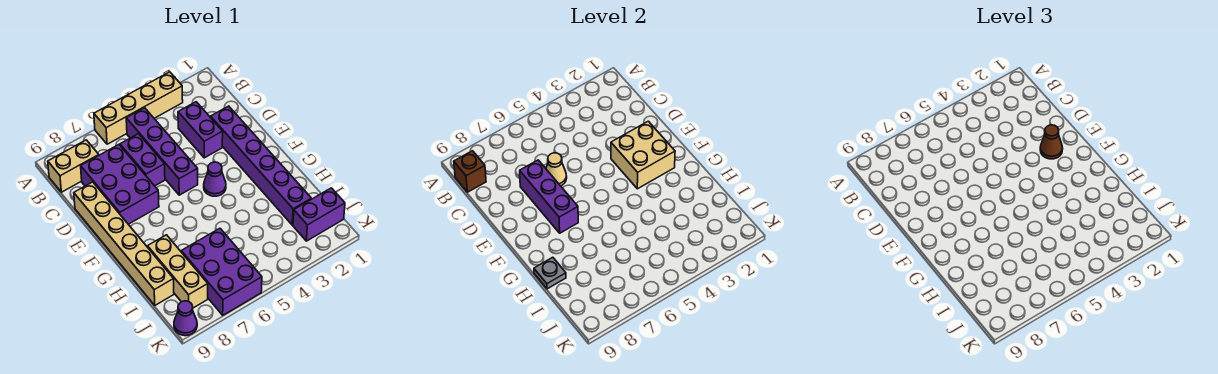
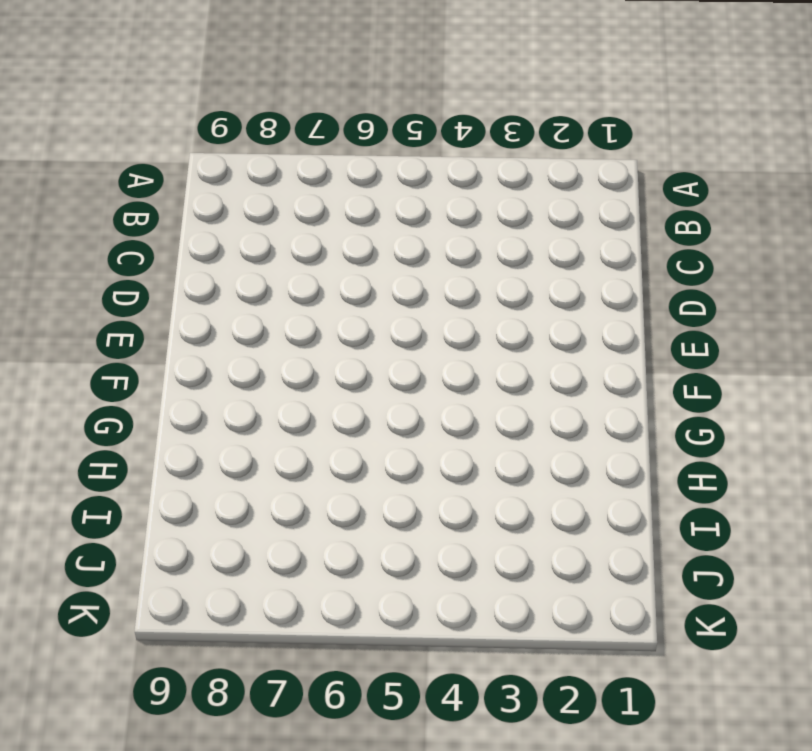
none -> tan brick A3:A6 level 1
none -> purple brick B5:E5 level 1
none -> tan brick B8:B9 level 1

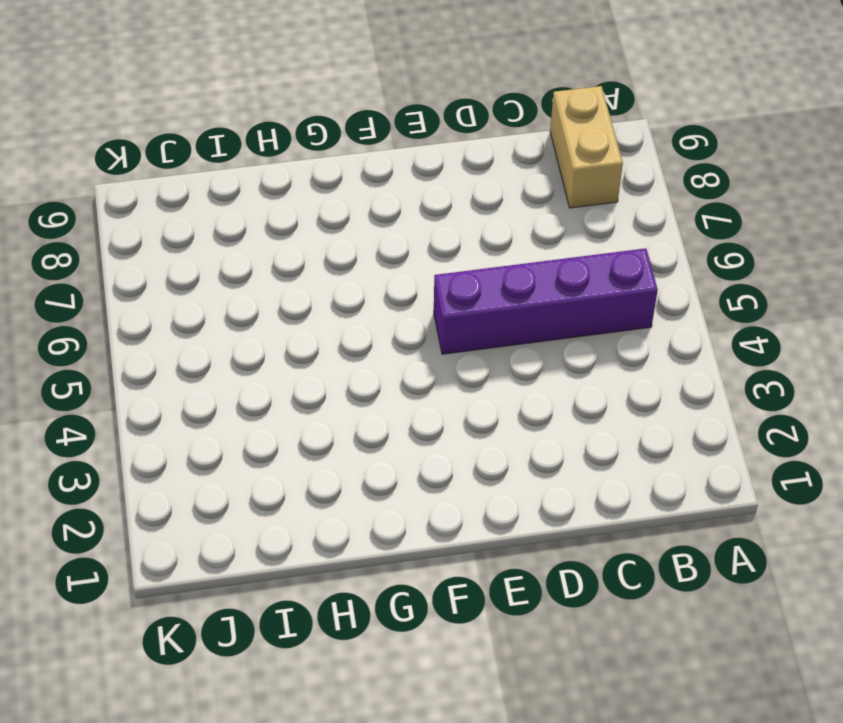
none -> tan brick A3:A6 level 1
none -> purple brick C3:D3 level 1
none -> purple brick C6:D6 level 1

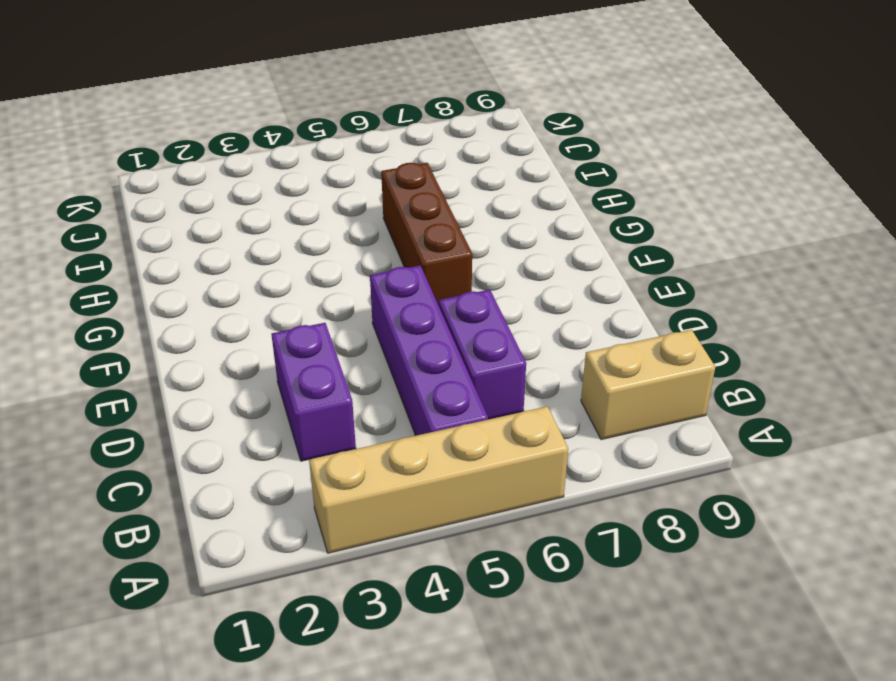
brown brick F6:H6 level 1 -> none
none -> purple brick C7:E8 level 1
none -> purple brick D2:I2 level 1
none -> tan brick D9:I9 level 1

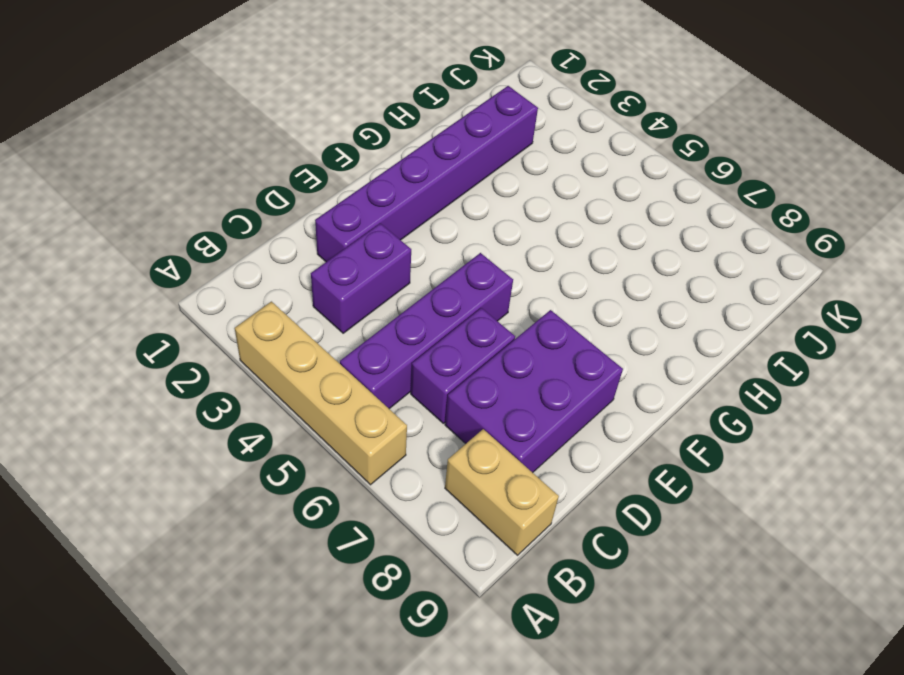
none -> tan brick D9:I9 level 1
none -> purple cone F4 level 1
none -> tan brick H8:J8 level 1

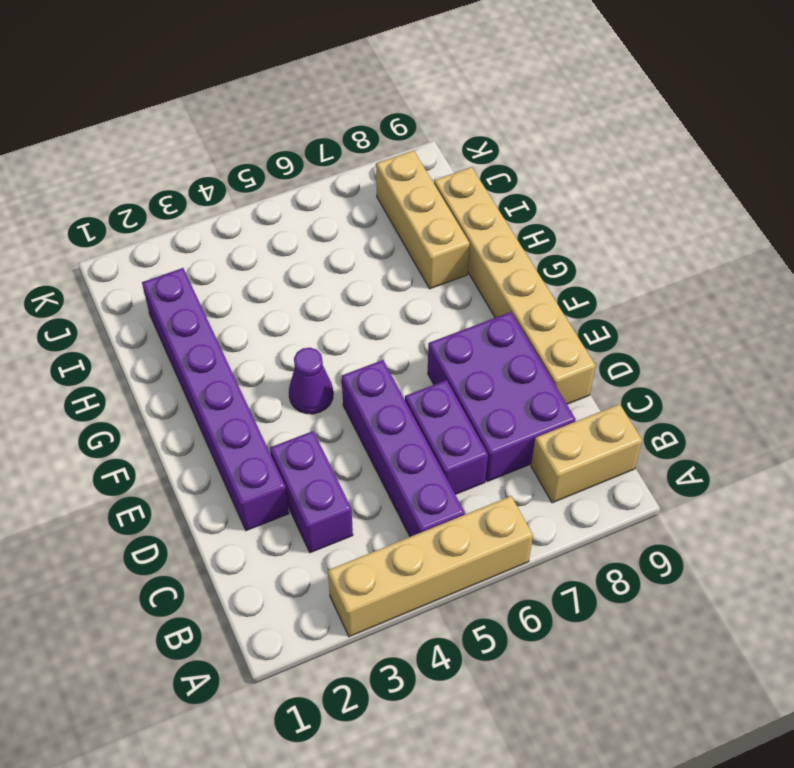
none -> purple brick I6:K7 level 1
none -> purple brick J1:J2 level 1
none -> purple cone K9 level 1

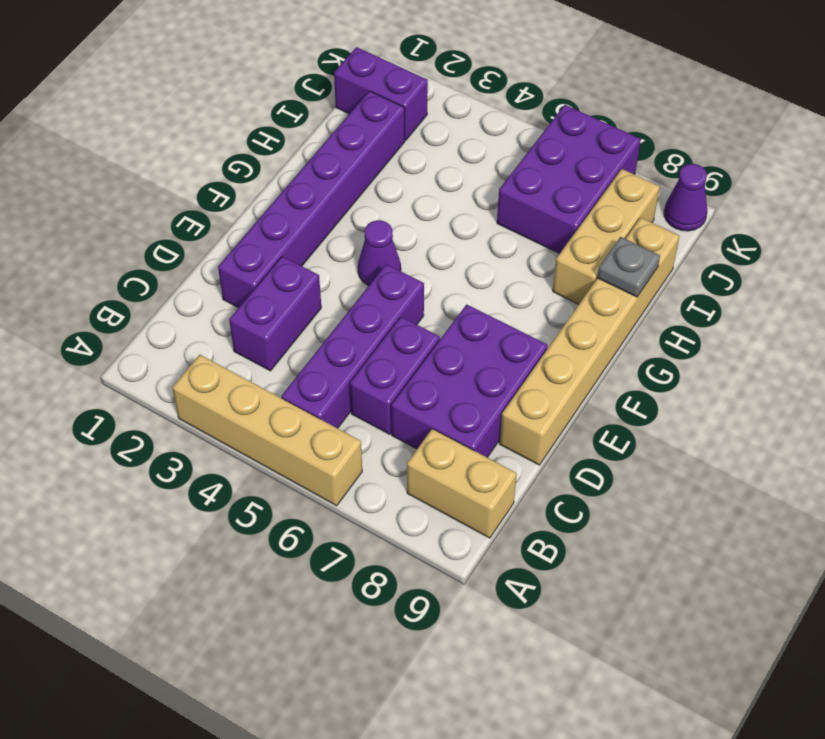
none -> brown brick B9 level 2
none -> tan cone D6 level 2
none -> purple brick D7:F7 level 2

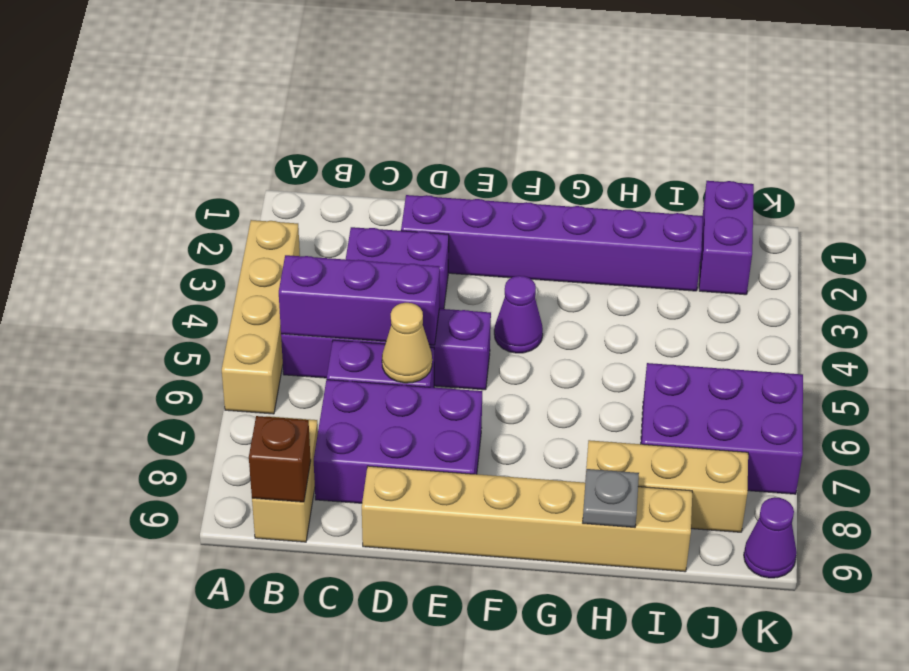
purple brick B5:D5 level 2 -> purple brick D7:F7 level 2
none -> tan brick E2:F3 level 2
none -> brown cone E2 level 3

